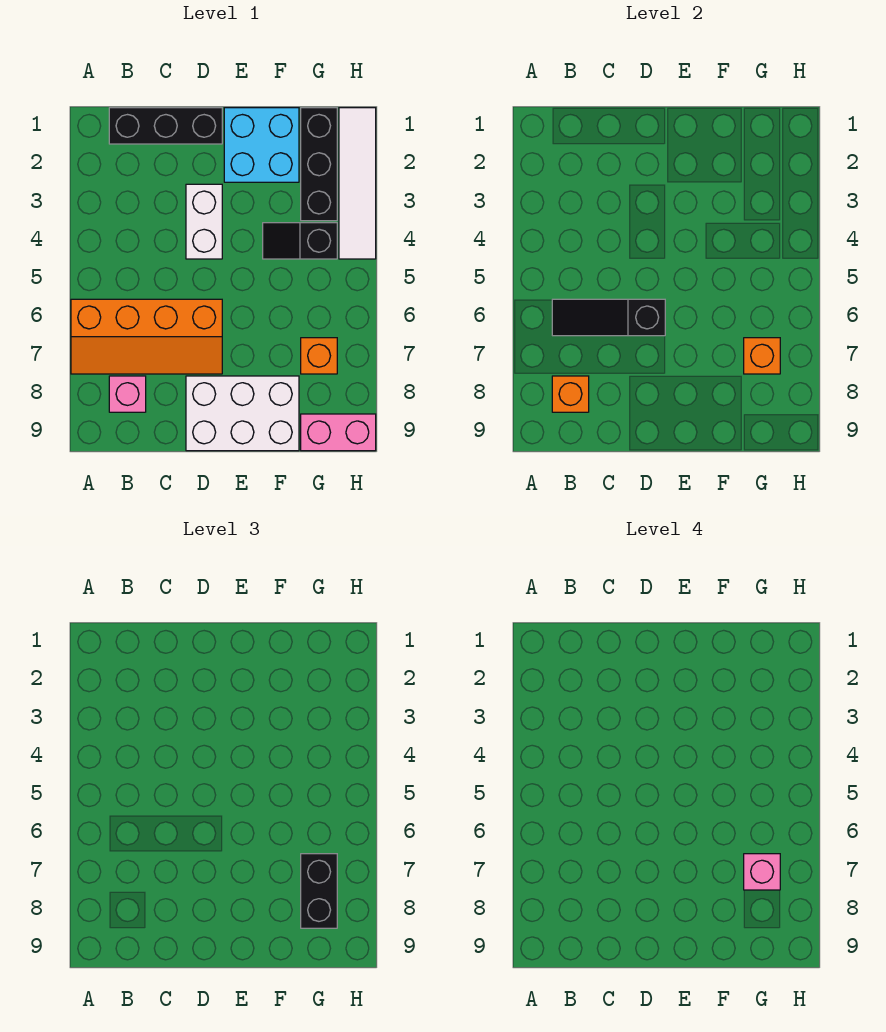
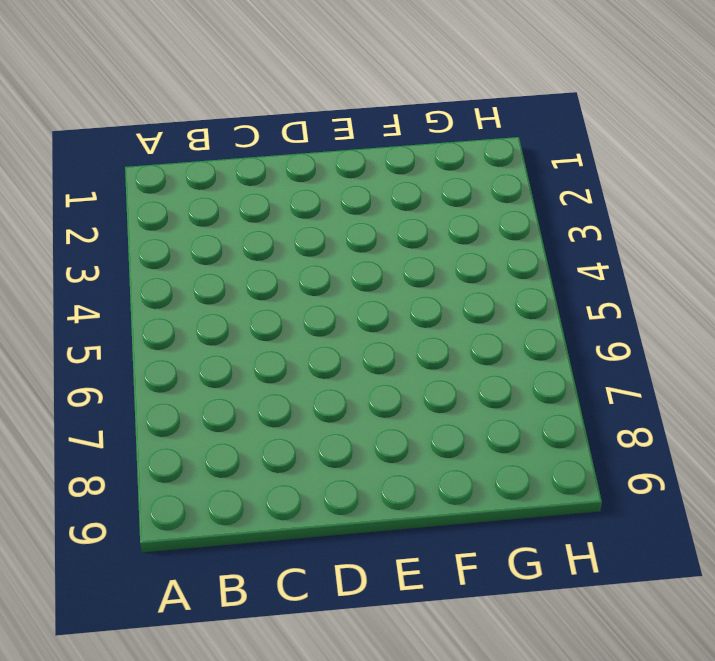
none -> orange slope A6:D7 level 1 top 6
none -> black brick B1:D1 level 1
none -> pink brick B8 level 1

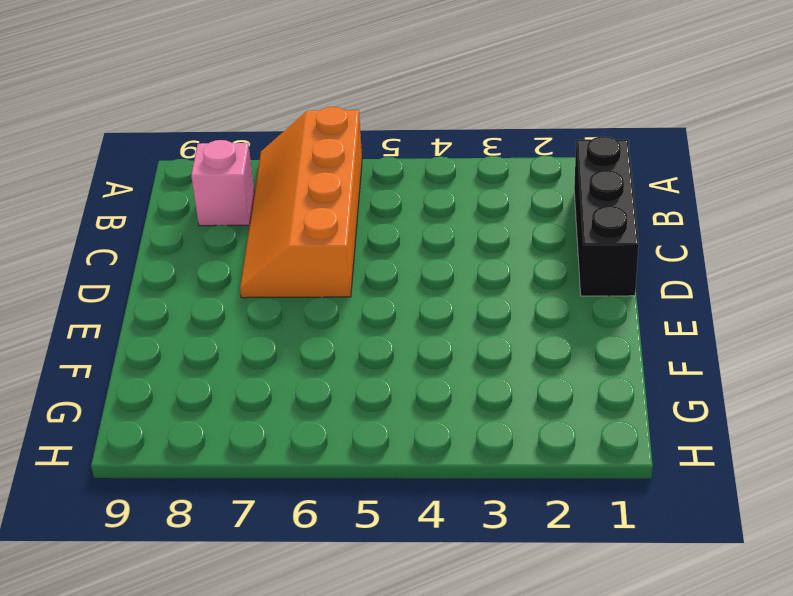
none -> white brick D3:D4 level 1
none -> white brick D8:F9 level 1
none -> cyan brick E1:F2 level 1

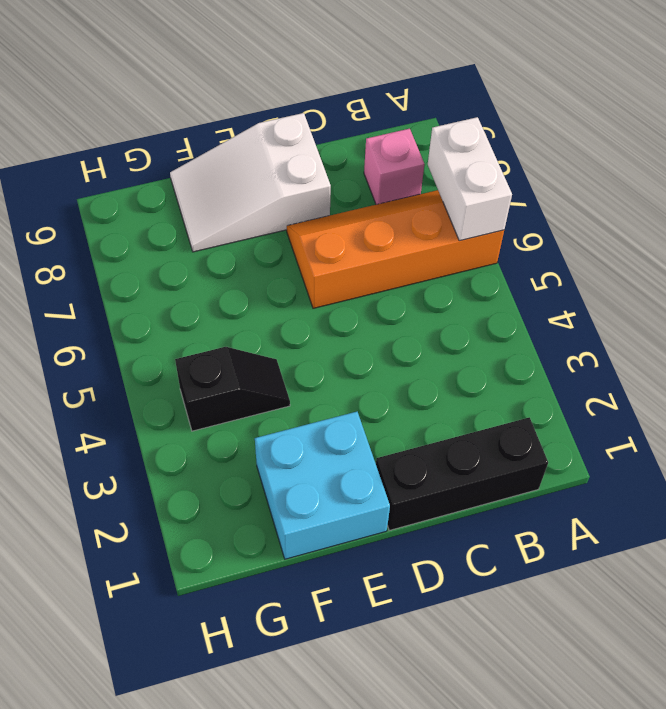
white brick A6:A7 level 2 -> white brick D3:D4 level 1
white slope D8:F9 level 1 top D -> white brick D8:F9 level 1
none -> black brick G1:G3 level 1
none -> orange brick G7 level 1
none -> pink brick G9:H9 level 1

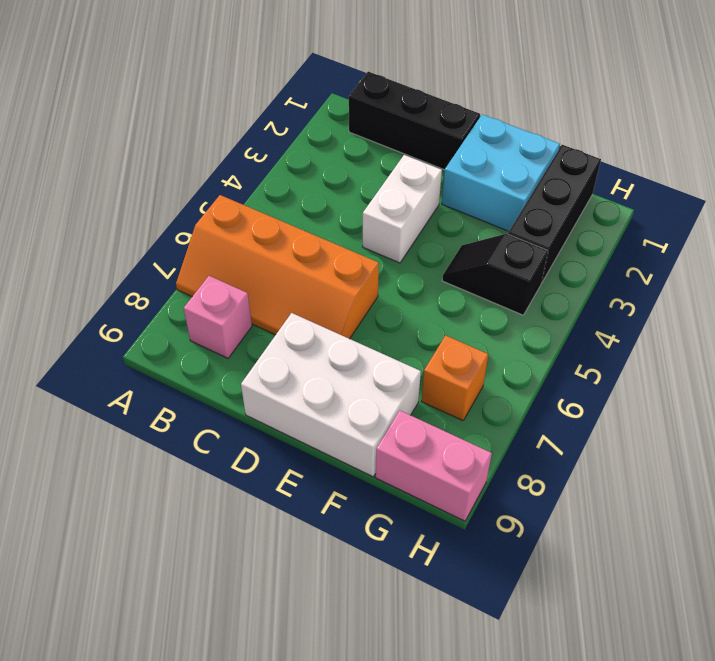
none -> white tile H1:H4 level 1
none -> black slope B6:D6 level 2 top D
none -> orange brick B8 level 2

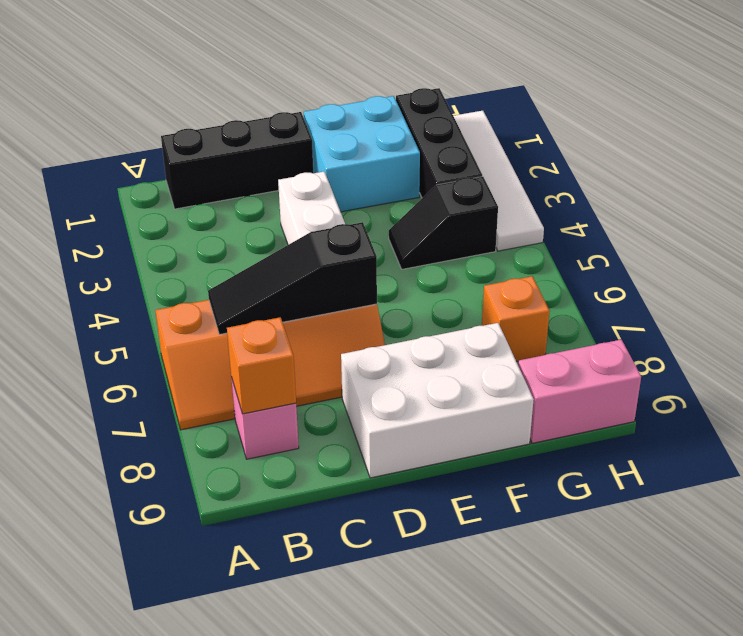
none -> orange brick G7 level 2
none -> black brick G7:G8 level 3
none -> pink brick G7 level 4

